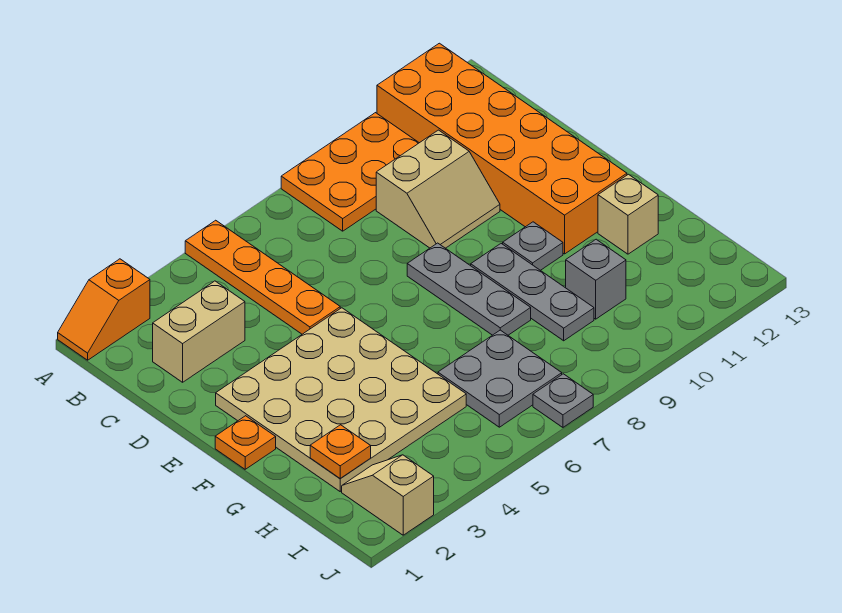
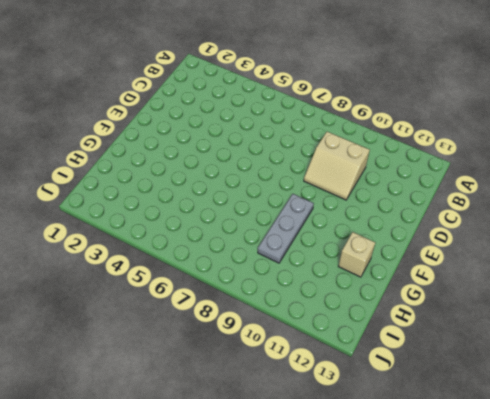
none -> orange slope A1:A2 level 1 top 2
none -> orange plate A5:D5 level 1
none -> orange plate A8:B10 level 1

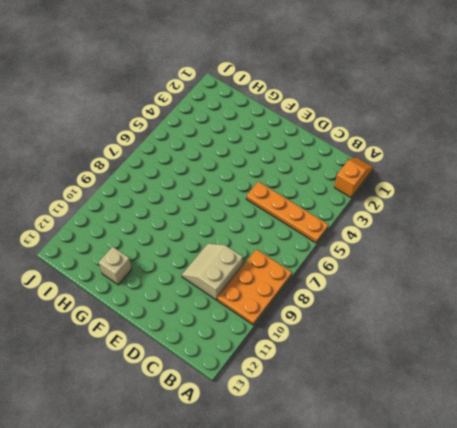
none -> orange brick A11:F12 level 1
none -> tan brick C2:C3 level 1
none -> tan plate E2:H5 level 1

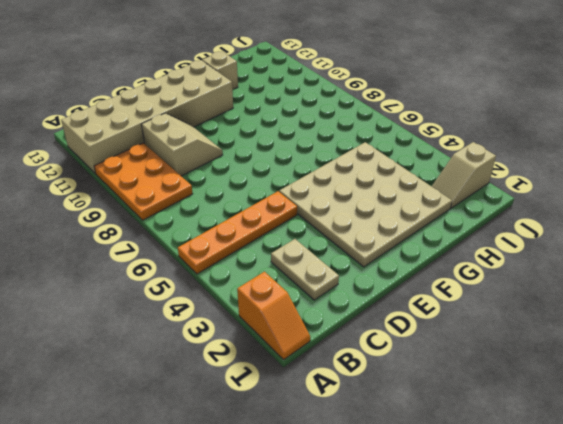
tan brick A11:F12 level 1 -> orange brick A11:F12 level 1
tan plate C2:C3 level 1 -> tan brick C2:C3 level 1
none -> grey plate E8:G8 level 1
none -> orange plate F1 level 1
none -> grey plate F9:H9 level 1

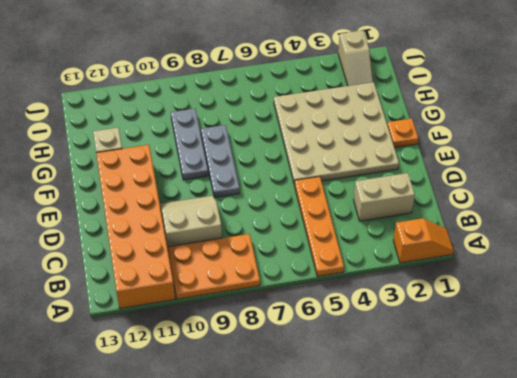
none -> grey plate F10 level 1
none -> grey plate H6:I7 level 1
none -> grey brick H10 level 1

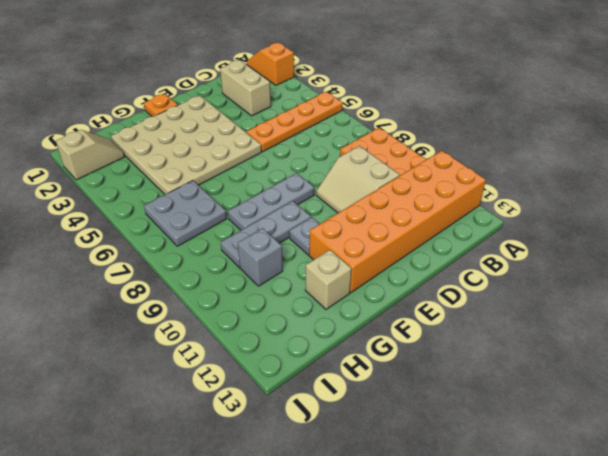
none -> grey plate J7 level 1
none -> orange plate H2 level 2

